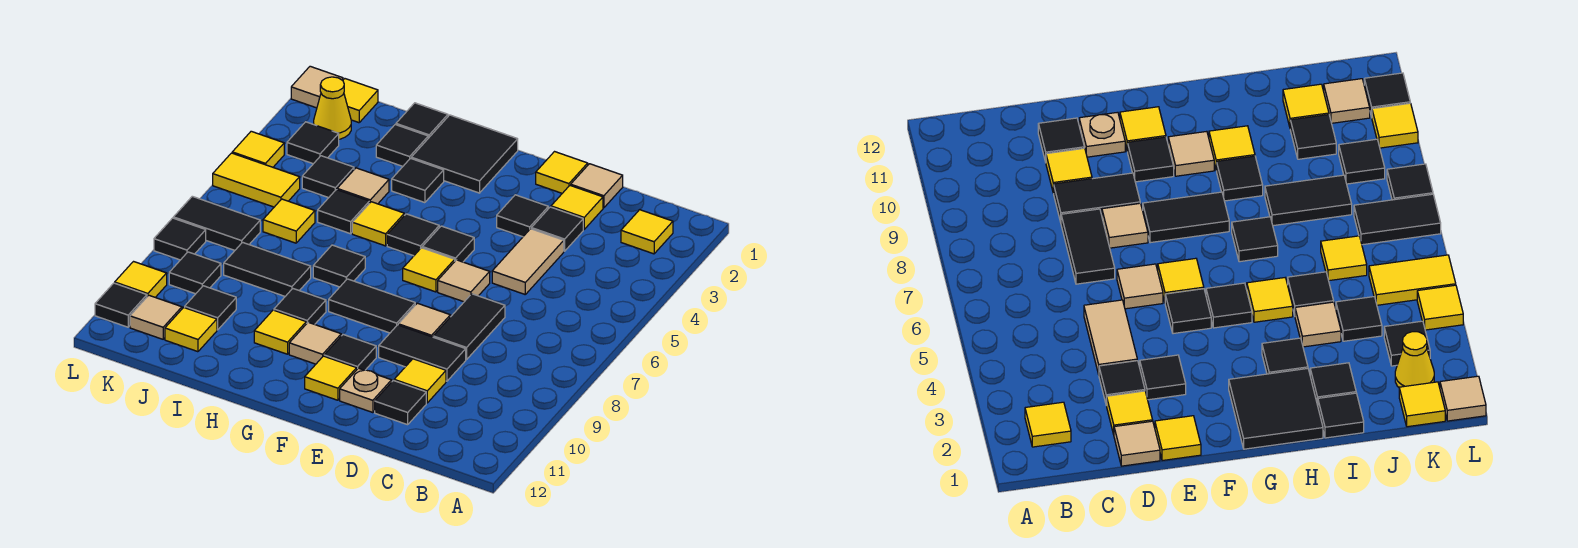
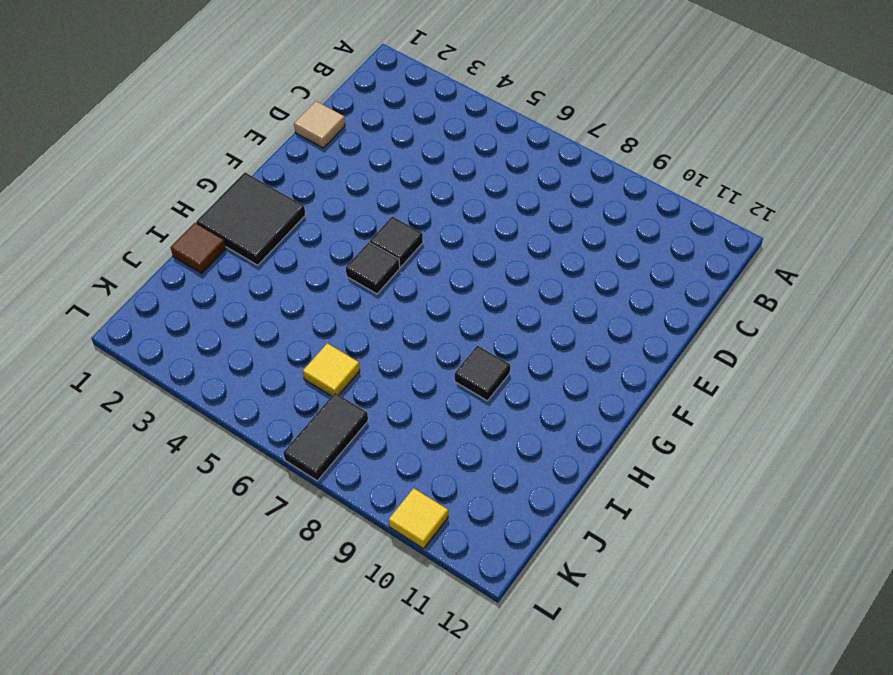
brown tile I1 level 1 -> black tile I1 level 1
none -> yellow tile B2 level 1
none -> yellow tile D2 level 1
none -> black tile D3 level 1
none -> tan tile D4:D5 level 1

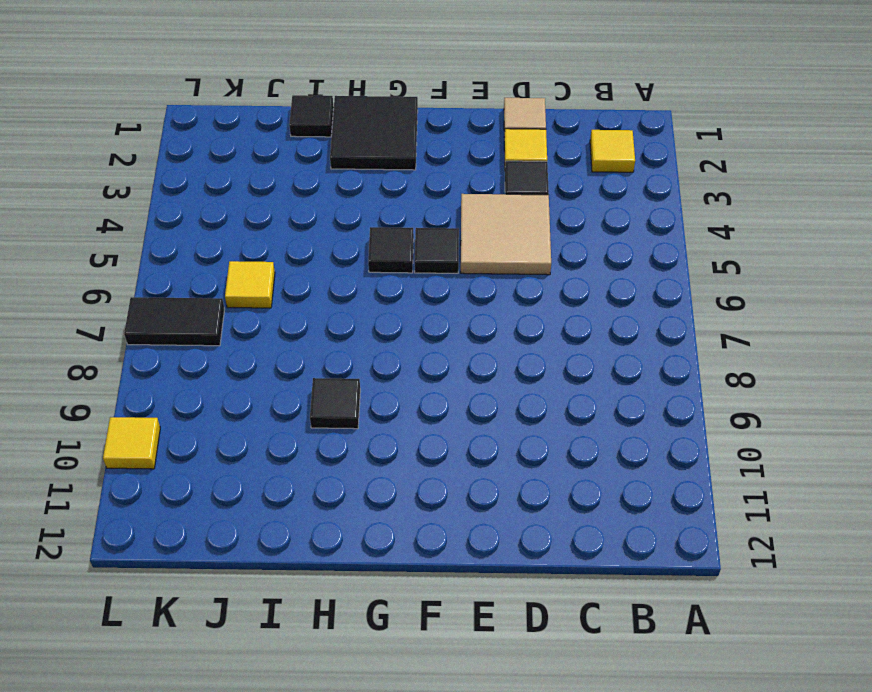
tan tile D4:E5 level 1 -> tan tile D4:D5 level 1
none -> black tile D7:D8 level 1
none -> black tile D9:E9 level 1
none -> yellow tile D10 level 1
none -> black tile D11 level 1

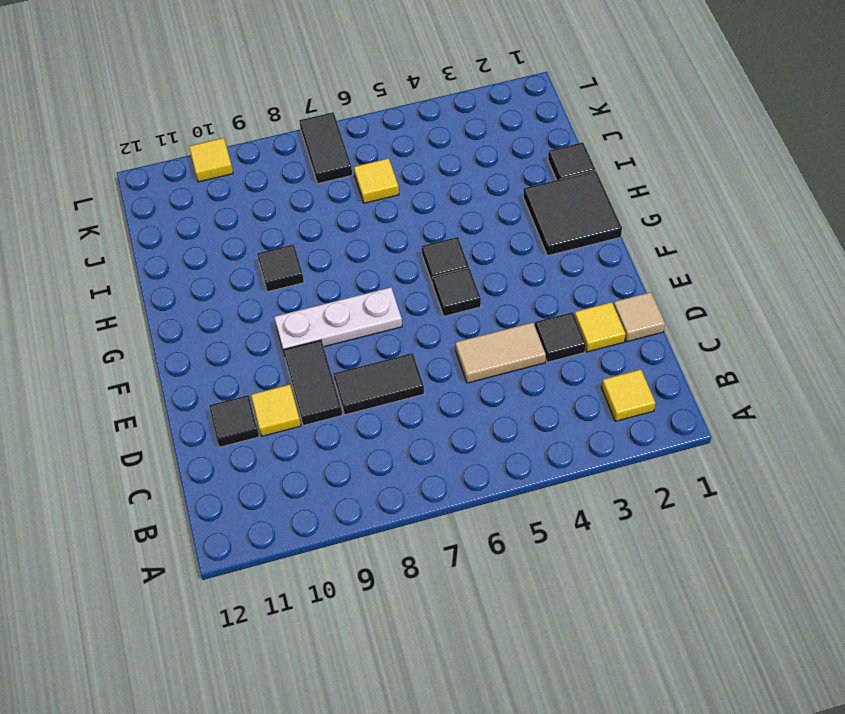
white plate F7:F9 level 1 -> black tile F8:G8 level 1
none -> yellow tile E1 level 1
none -> black tile E3 level 1
none -> tan tile E6 level 1
none -> tan tile E8 level 1

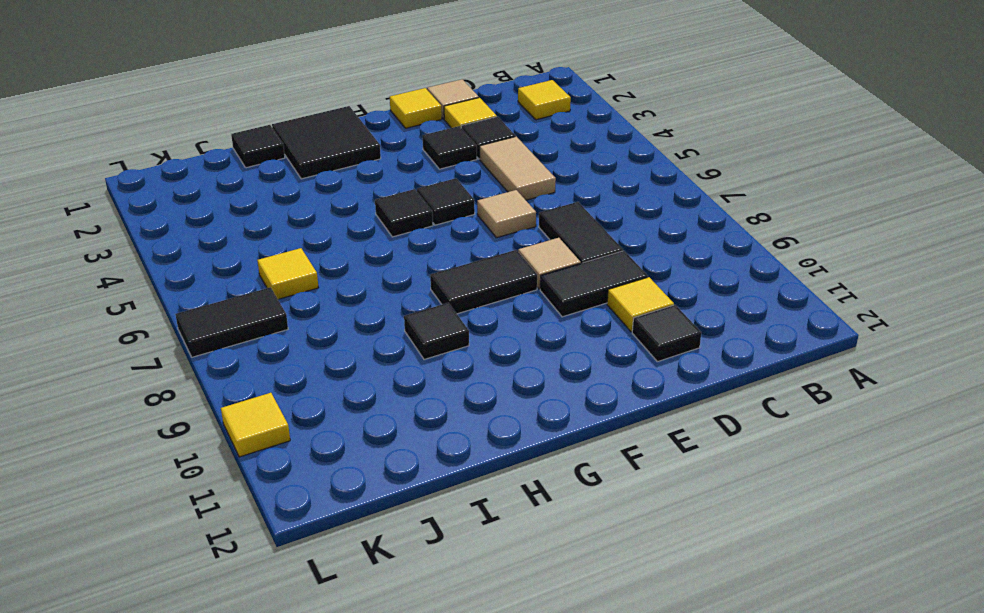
none -> tan plate E11 level 1
none -> yellow tile F6 level 1
none -> black tile F10 level 1
none -> yellow tile F11 level 1

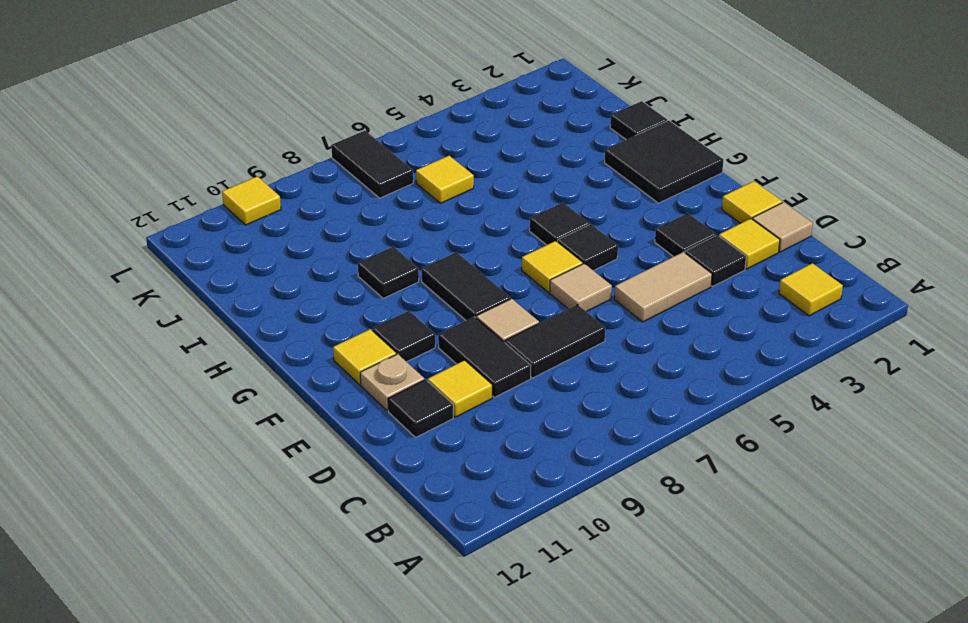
none -> tan tile G10 level 1
none -> black tile H3 level 1
none -> yellow tile H5 level 1
none -> black tile H7 level 1

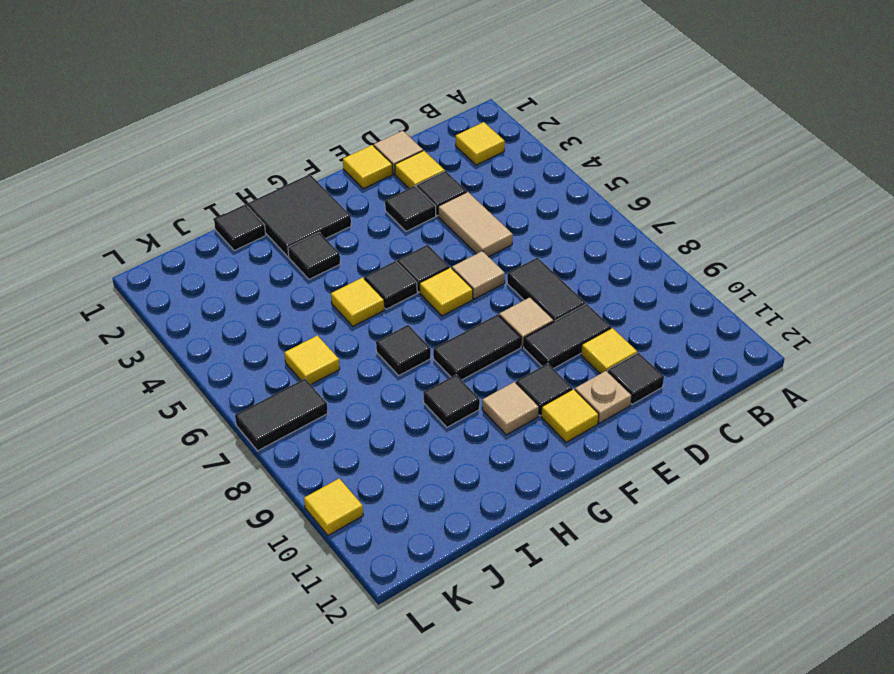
none -> yellow tile H10 level 1
none -> black tile I2 level 1
none -> tan tile I4 level 1
none -> black tile I5 level 1

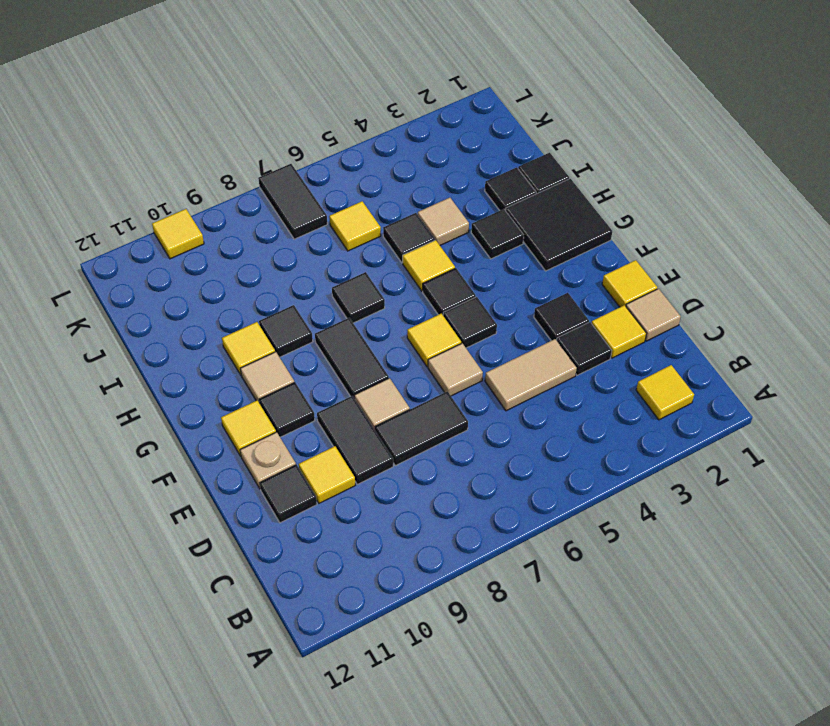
none -> black tile I8:J8 level 1
none -> black tile J4 level 1
none -> black tile J10 level 1
none -> yellow tile J11 level 1

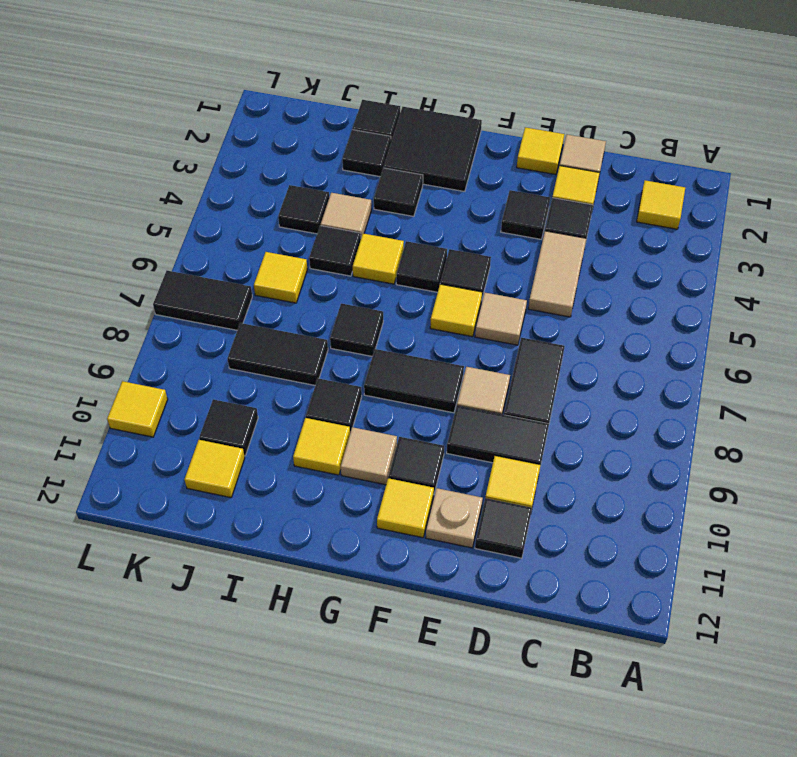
none -> yellow tile K1 level 1
none -> yellow cone K2 level 1
none -> black tile K3 level 1
none -> yellow tile K5:L5 level 1

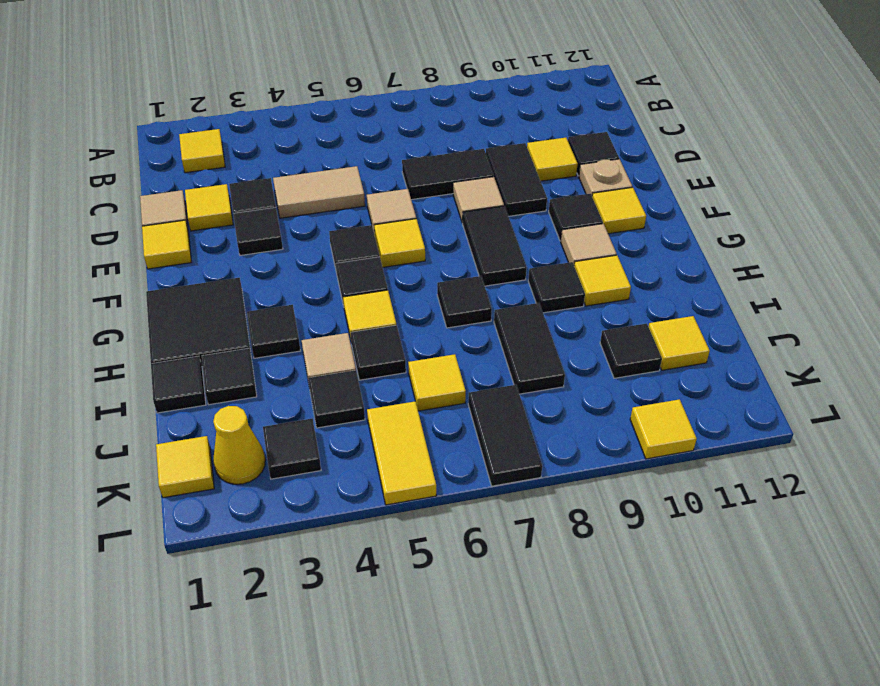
none -> black tile K9 level 1
none -> tan tile K11 level 1
none -> tan tile L1 level 1
none -> yellow tile L4 level 1

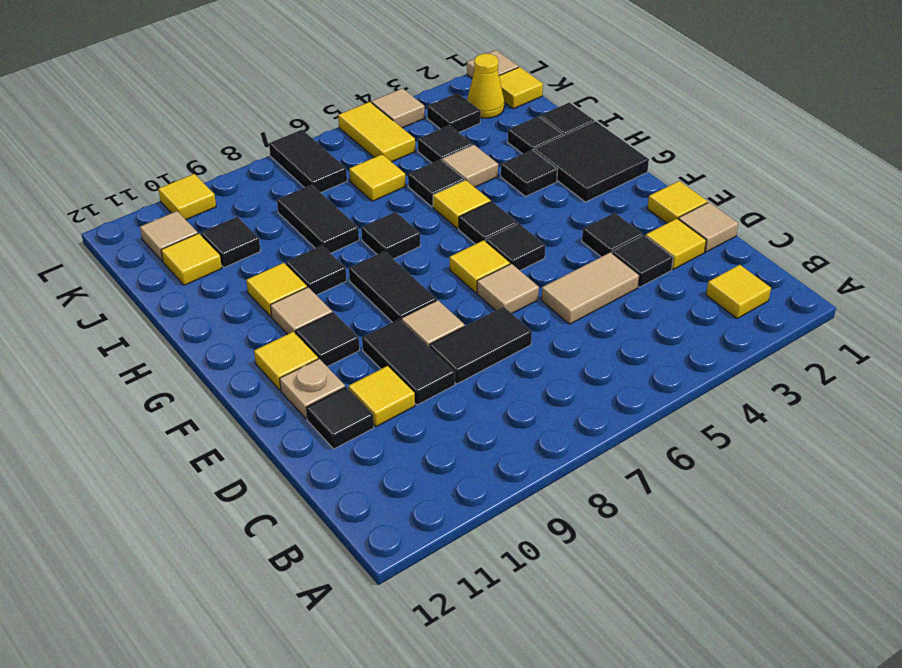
tan tile L4 level 1 -> yellow tile L4 level 1
none -> black tile K9 level 1
none -> black tile L8 level 1
none -> black tile L11 level 1

